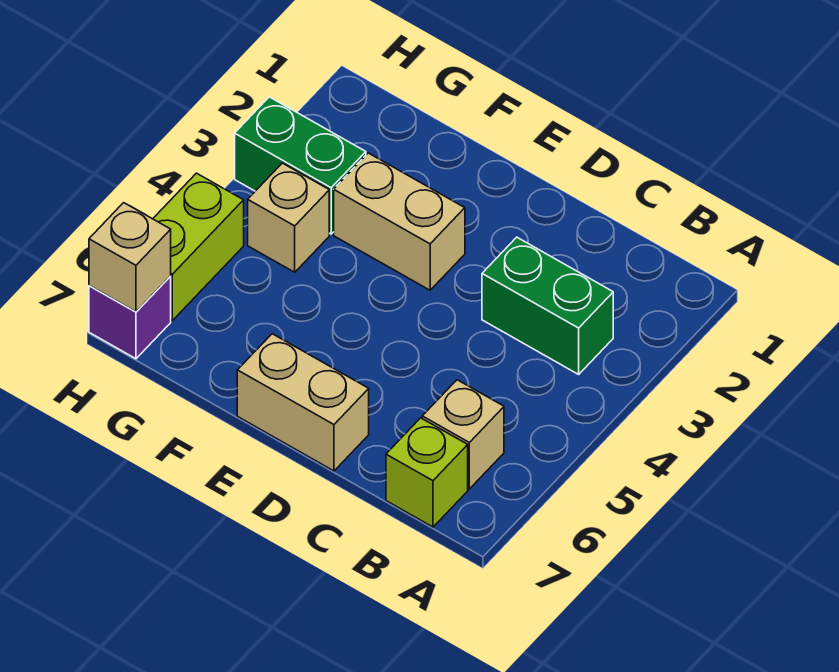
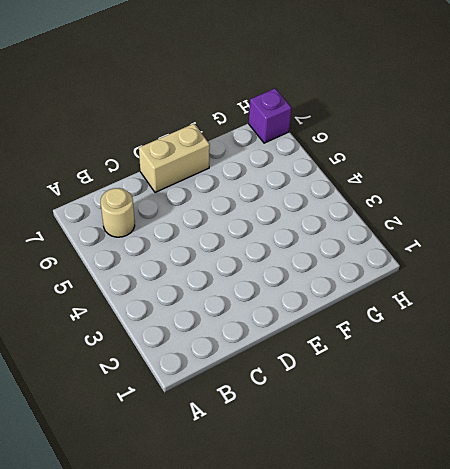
tan round brick B6 level 1 -> tan brick B6 level 1
none -> green brick B3:C3 level 1
none -> lime brick B7 level 1

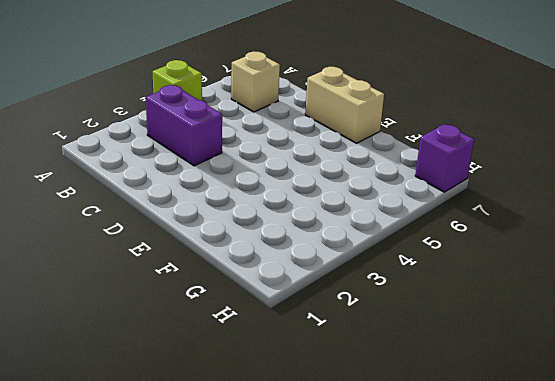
lime brick A4 level 1 -> lime brick B7 level 1
purple brick B3:C3 level 1 -> green brick B3:C3 level 1
none -> tan brick E3:F3 level 1
none -> green brick G3:H3 level 1

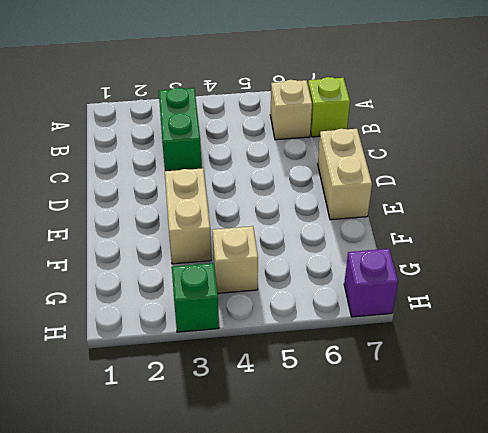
green brick H3 level 1 -> green brick G3:H3 level 1
none -> lime brick H5:H6 level 1
none -> tan brick H7 level 2

